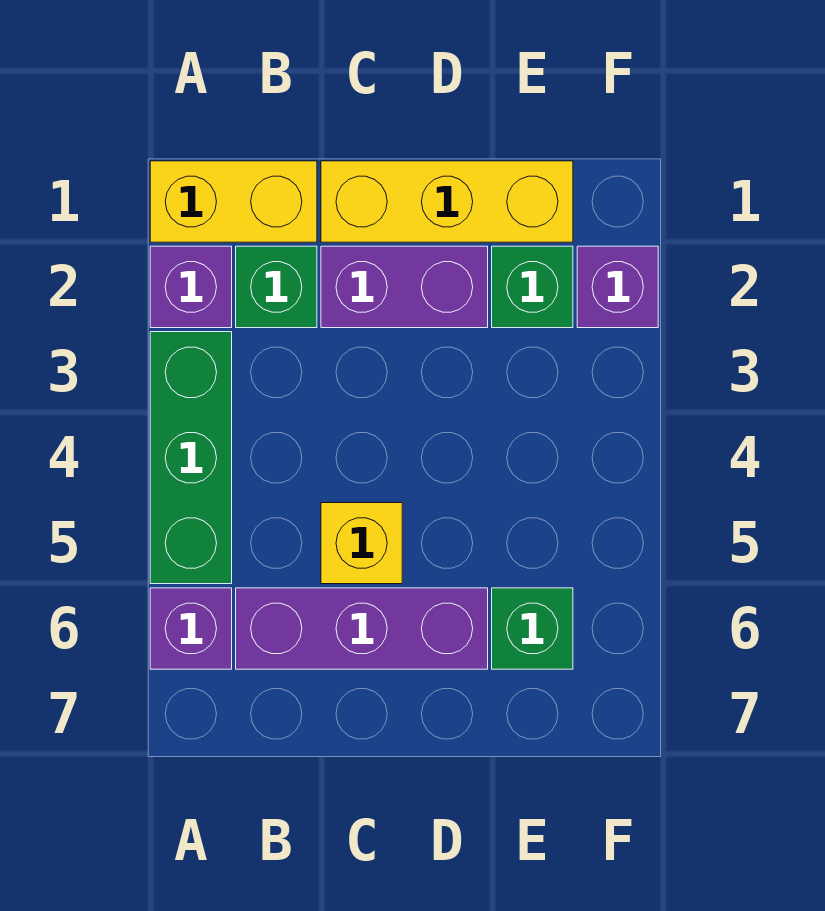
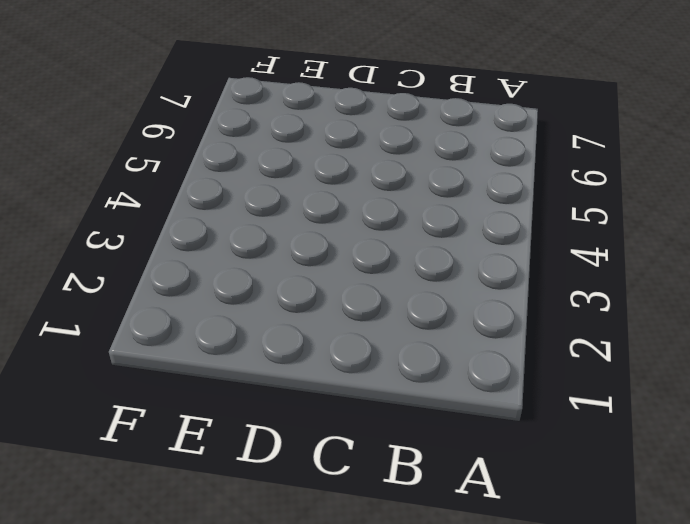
none -> yellow brick A1:B1 level 1
none -> purple brick A2 level 1
none -> green brick A3:A5 level 1

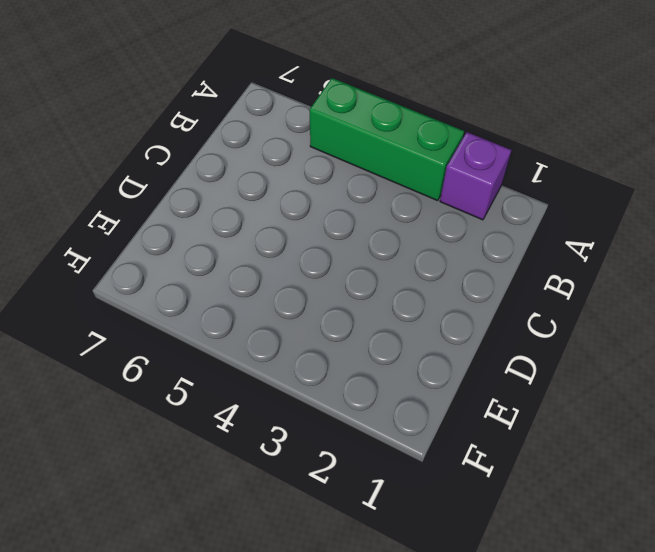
none -> yellow brick A1:B1 level 1
none -> purple brick A6 level 1
none -> green brick B2 level 1

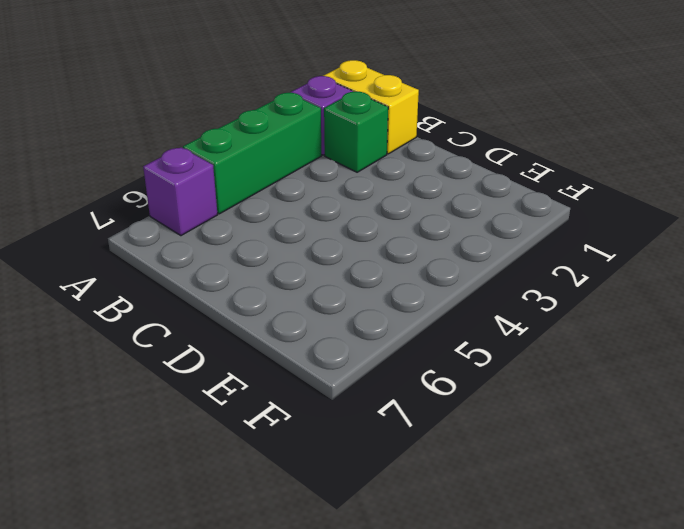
none -> purple brick B6:D6 level 1
none -> yellow brick C1:E1 level 1
none -> purple brick C2:D2 level 1

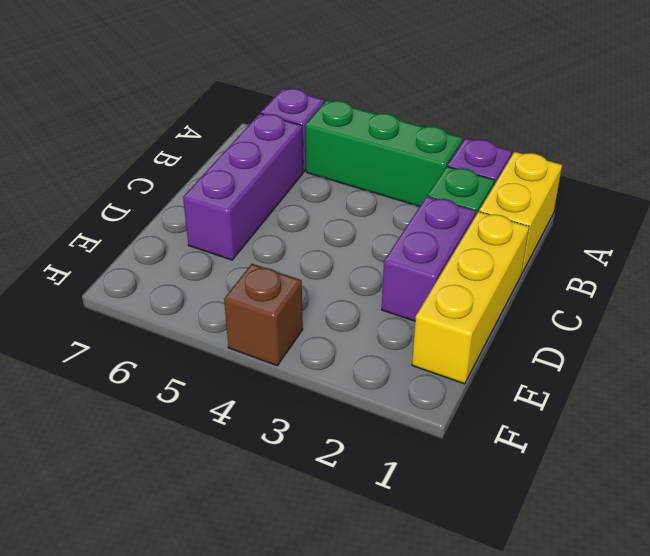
brown brick F4 level 1 -> none
none -> yellow brick C5 level 1
none -> green brick E2 level 1
none -> green brick E6 level 1

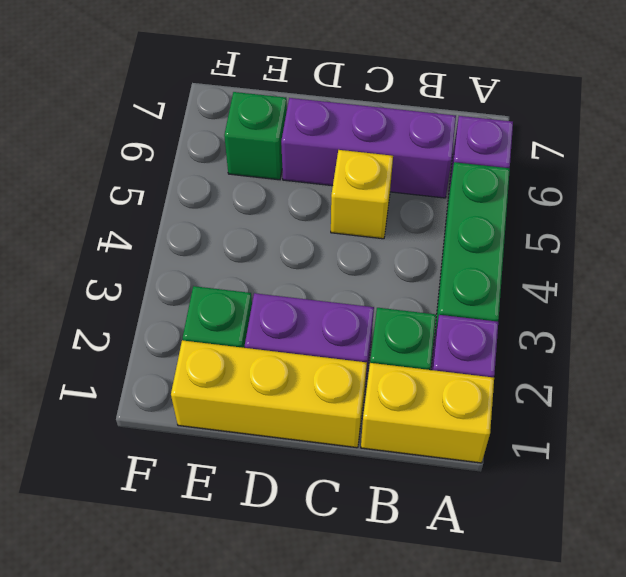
none -> purple brick F2 level 1

